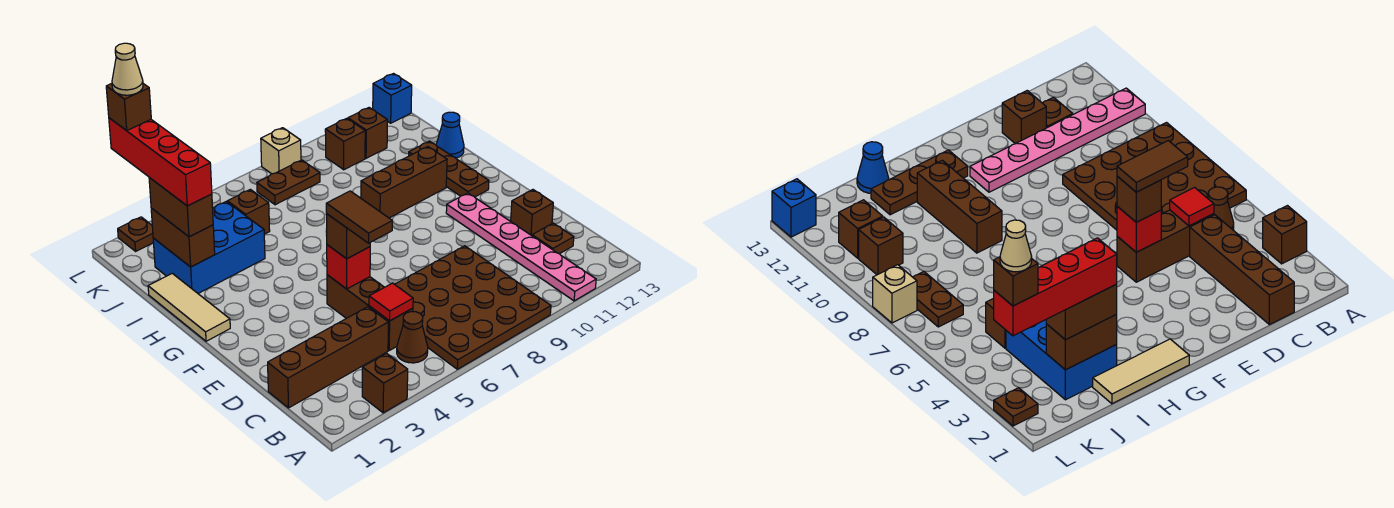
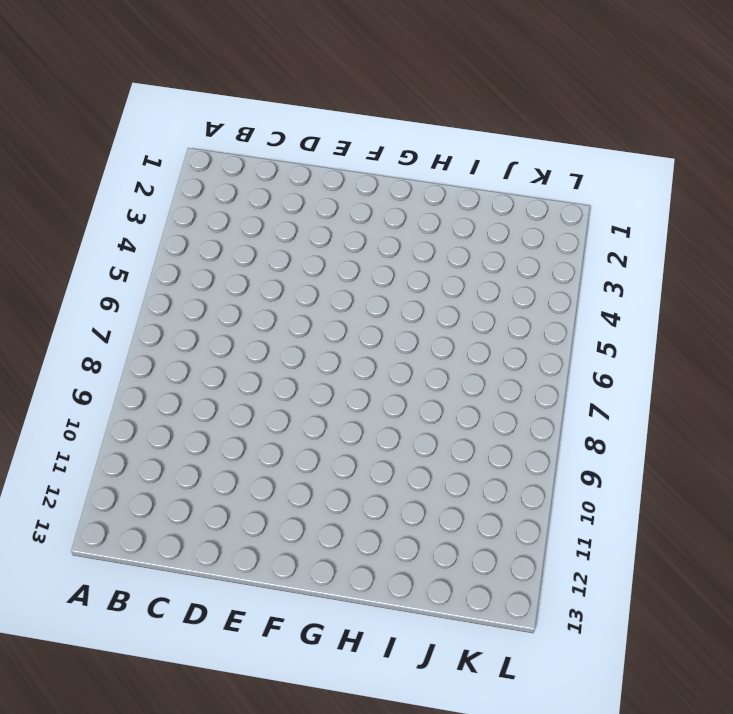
none -> brown brick A3 level 1
none -> brown plate A6:D9 level 1
none -> pink plate A11:F11 level 1

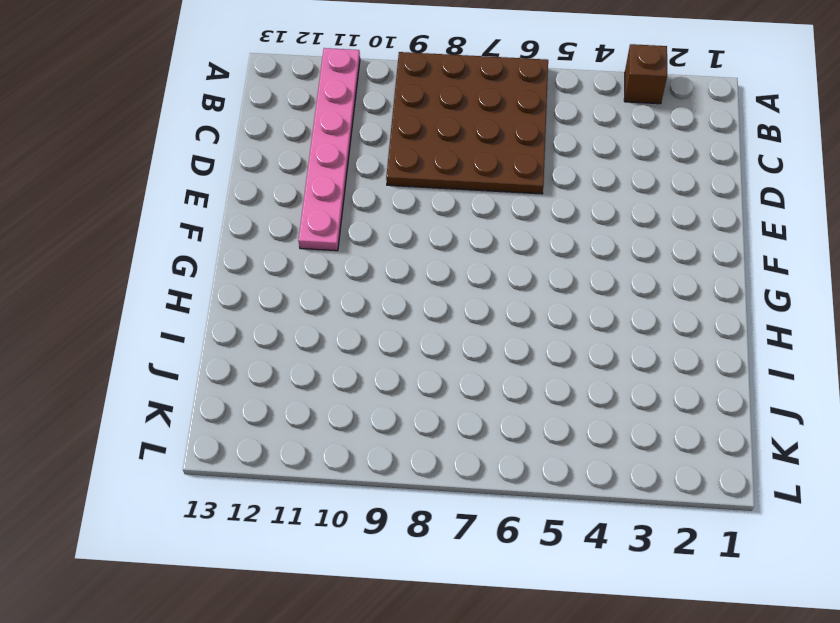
none -> brown cone B5 level 1
none -> brown brick C1:C4 level 1
none -> brown brick C5:E5 level 1

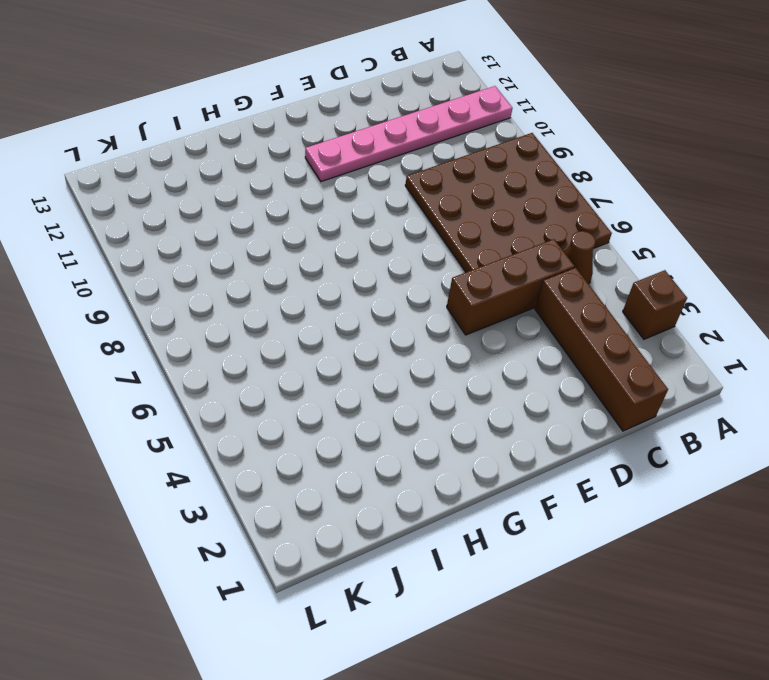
none -> brown plate C12 level 1
none -> brown brick D12 level 1
none -> tan tile G1:I1 level 1

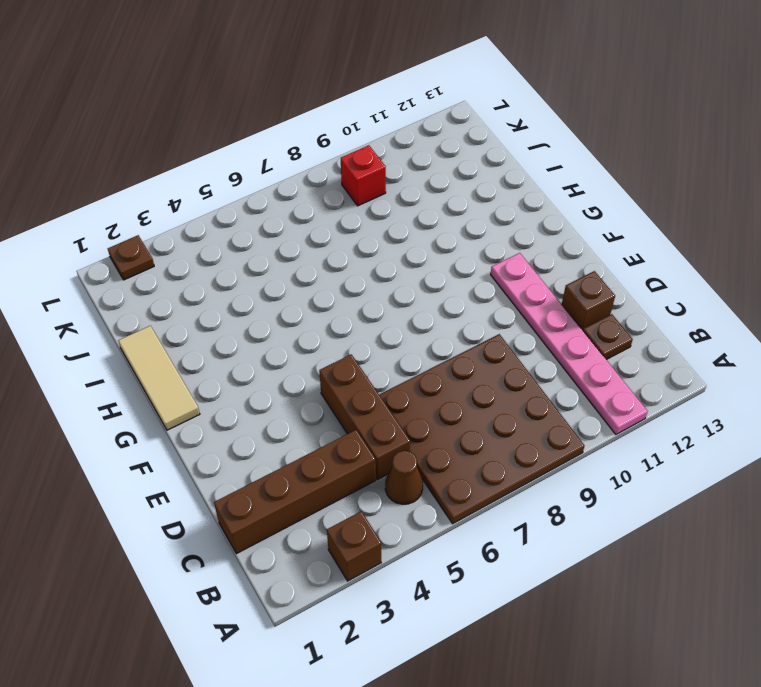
red brick K9 level 1 -> red brick E5 level 2
none -> brown plate G12:I12 level 1
none -> brown brick H9:H11 level 1
none -> blue brick I2:J4 level 1

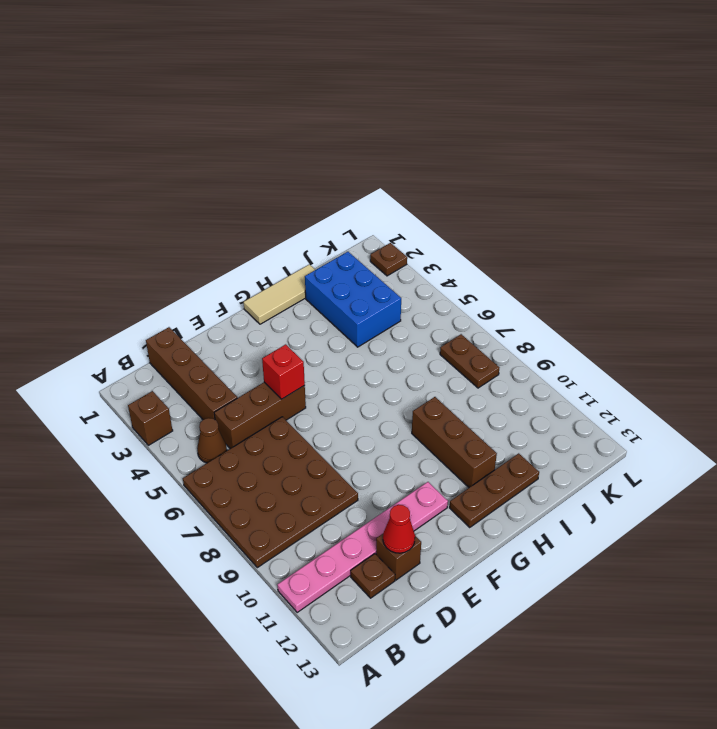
red cone D12 level 2 -> none
none -> blue cone I13 level 1
none -> brown brick J5 level 1
none -> brown brick K10 level 1

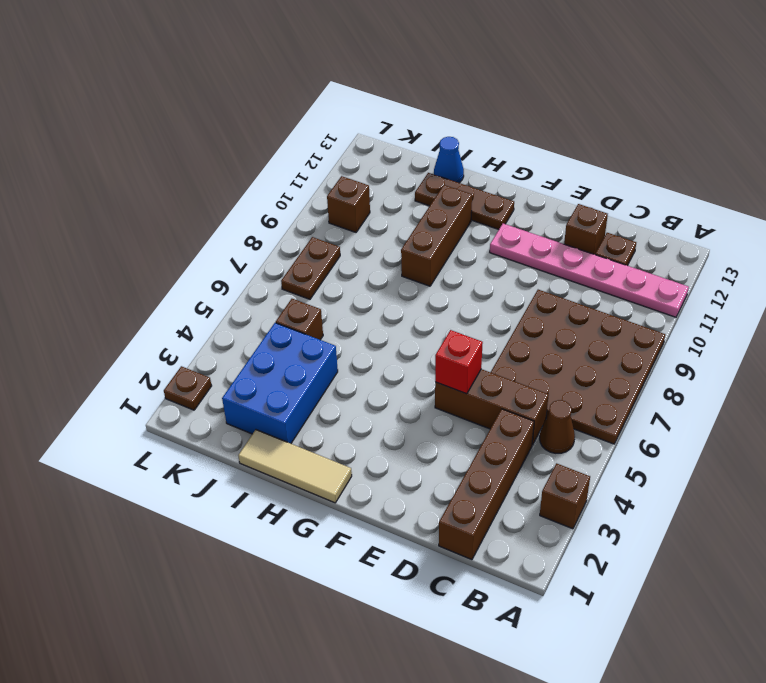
none -> brown brick K11 level 1
none -> tan brick L8 level 1
none -> blue brick L13 level 1

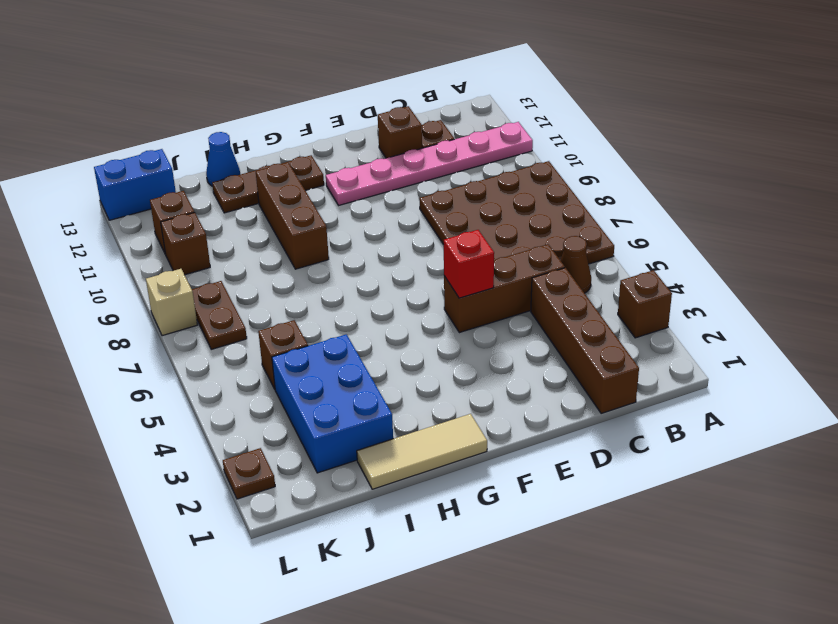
blue brick K13:L13 level 1 -> blue brick L13 level 1
none -> red tile C5 level 2
none -> brown brick I2:J2 level 2
none -> brown brick E5 level 3

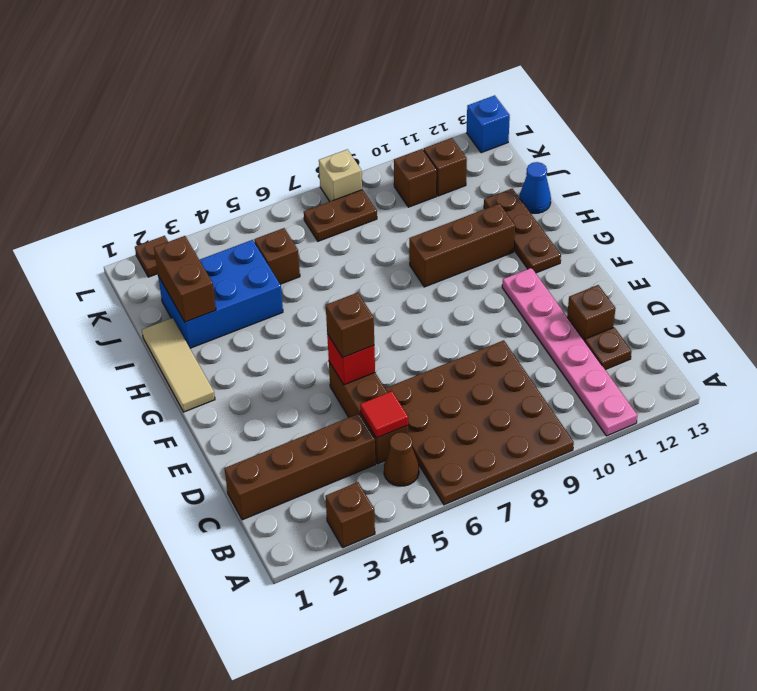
none -> brown brick I2:J2 level 3
none -> brown tile D5:E5 level 4
none -> red brick I2:L2 level 4

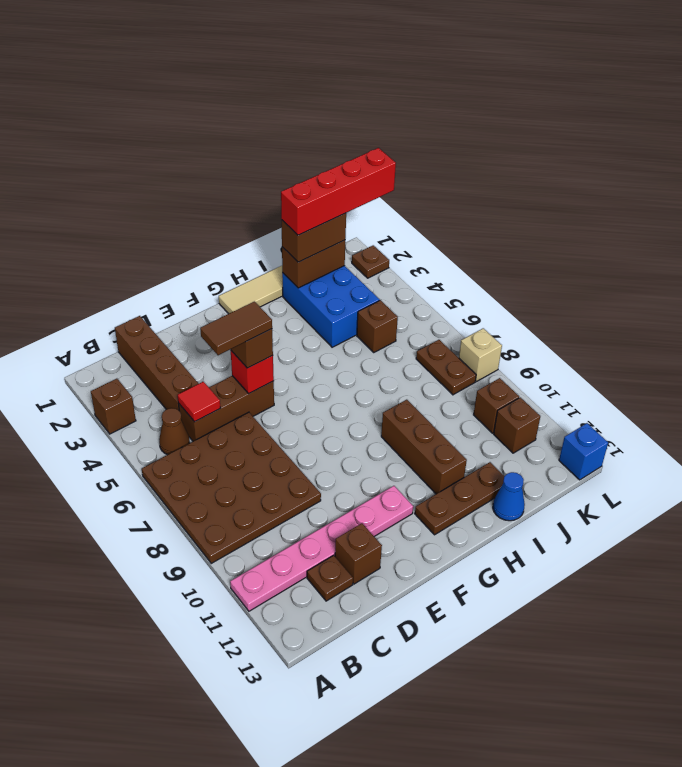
none -> brown brick L2 level 5
none -> tan cone L2 level 6

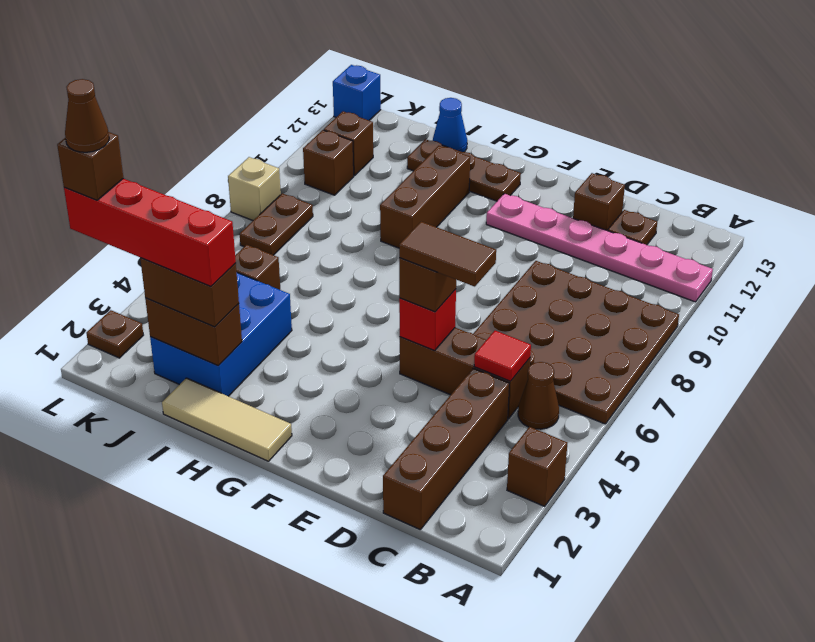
brown cone L2 level 6 -> tan cone L2 level 6

